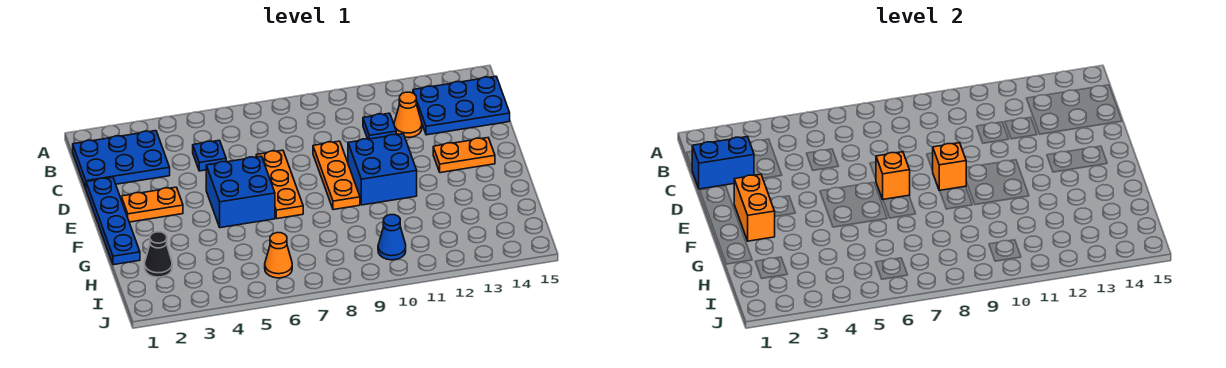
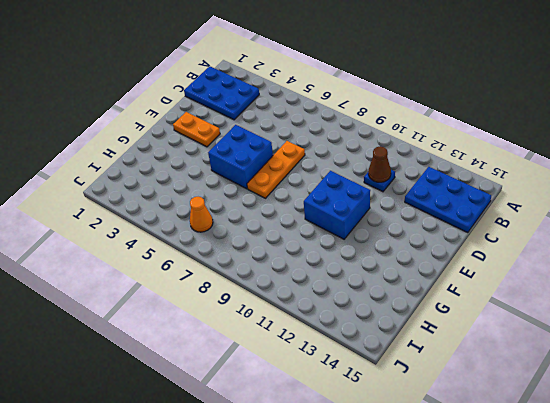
brown cone C11 level 2 -> none
none -> blue plate C5 level 1
none -> orange cone C12 level 1
none -> blue plate D1:G1 level 1

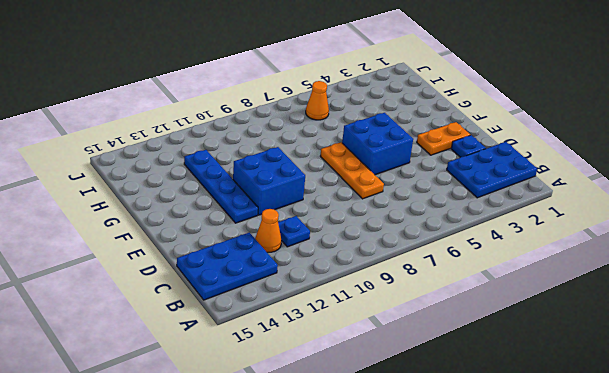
blue plate D2 level 1 -> blue plate C5 level 1
blue plate E12:H12 level 1 -> blue plate D1:G1 level 1
none -> orange plate D9:F9 level 1
none -> orange plate E13:E14 level 1
none -> black cone H2 level 1

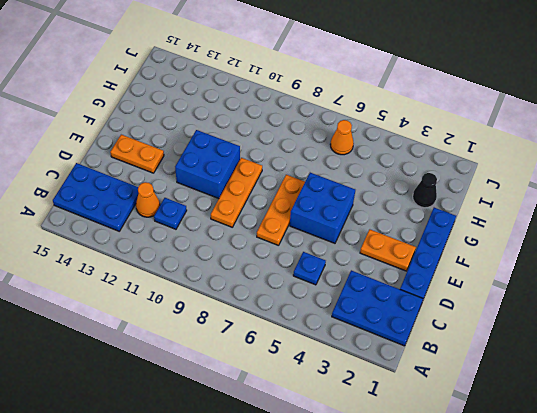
none -> blue cone I10 level 1
none -> blue brick C1:C2 level 2
none -> orange brick E2:F2 level 2

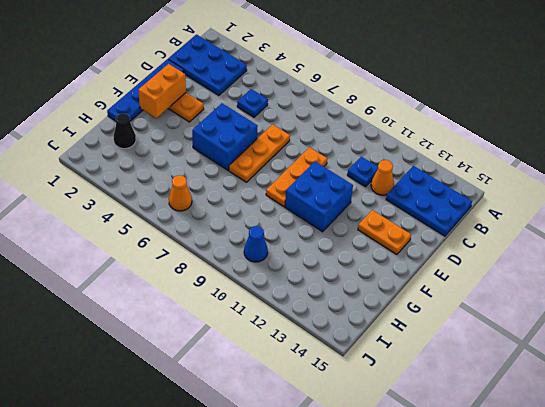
none -> blue brick C1:C2 level 2
none -> orange brick E7 level 2
none -> orange brick E9 level 2

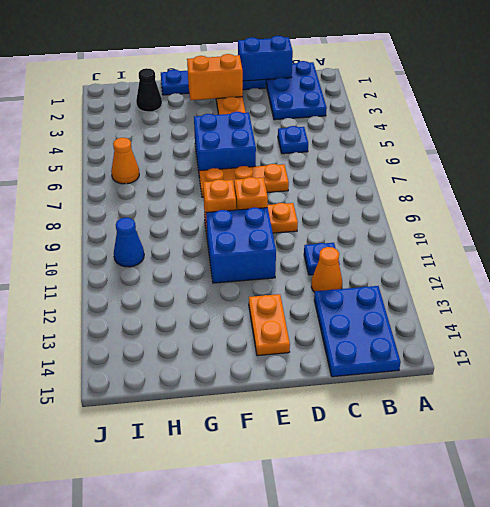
blue brick C1:D1 level 2 -> blue brick C1:C2 level 2
orange brick F9 level 2 -> orange brick E7 level 2

